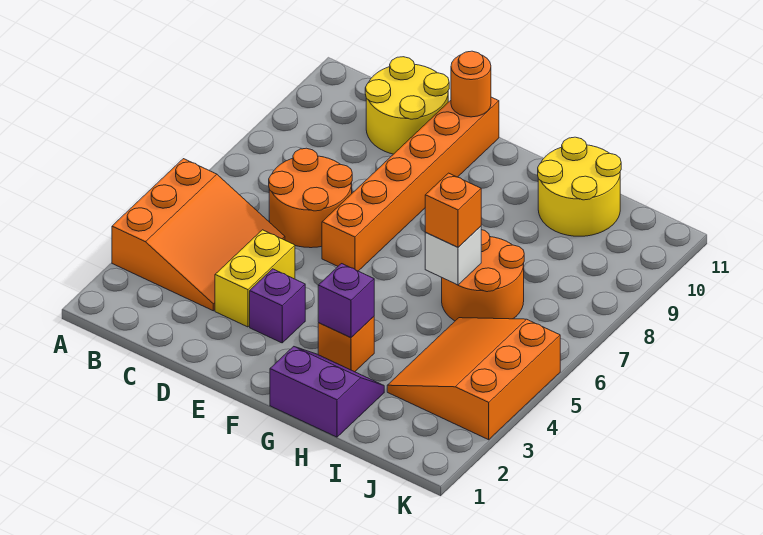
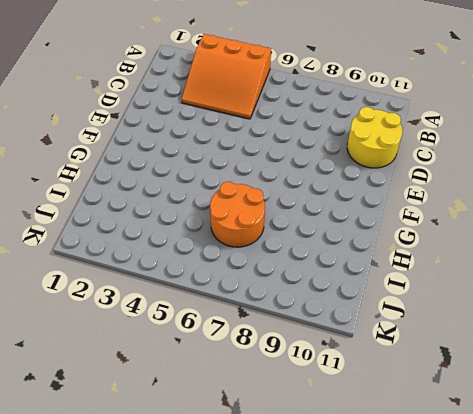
none -> orange round brick C6:D7 level 1
none -> yellow brick D3:D4 level 1
none -> purple brick E3 level 1

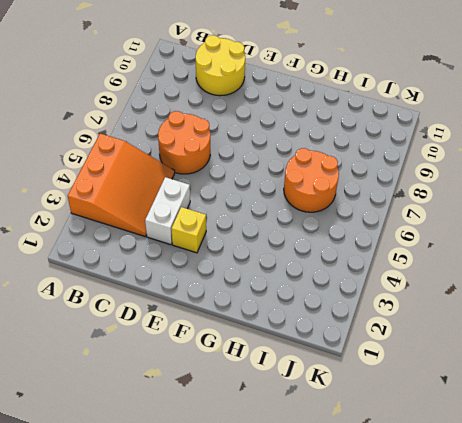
white brick D3:D4 level 1 -> yellow brick D3:D4 level 1
yellow brick E3 level 1 -> purple brick E3 level 1
none -> orange brick E6:E11 level 1
none -> purple slope G1:H2 level 1 top 1
none -> orange brick G3 level 1

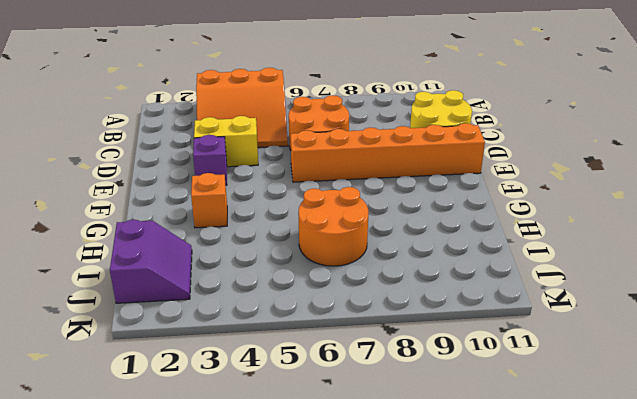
purple slope I1:J2 level 1 top 1 -> purple slope G1:H2 level 1 top 1
none -> yellow round brick H10:I11 level 1
none -> orange slope I3:K5 level 1 top K
none -> orange round brick E11 level 2

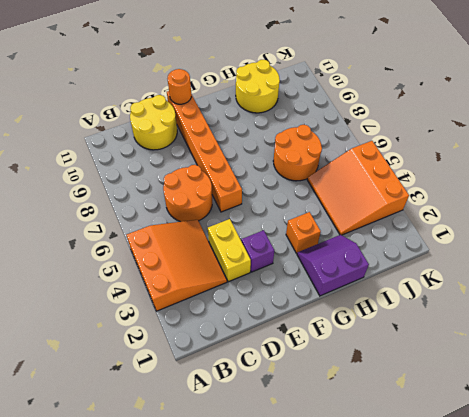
none -> purple brick G3 level 2
none -> white brick H6 level 2
none -> orange brick H6 level 3

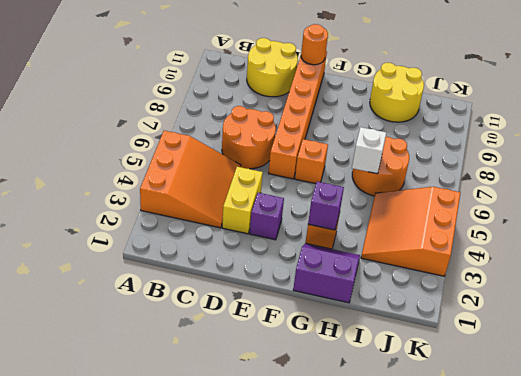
orange brick F6 level 1 -> orange brick H6 level 3

